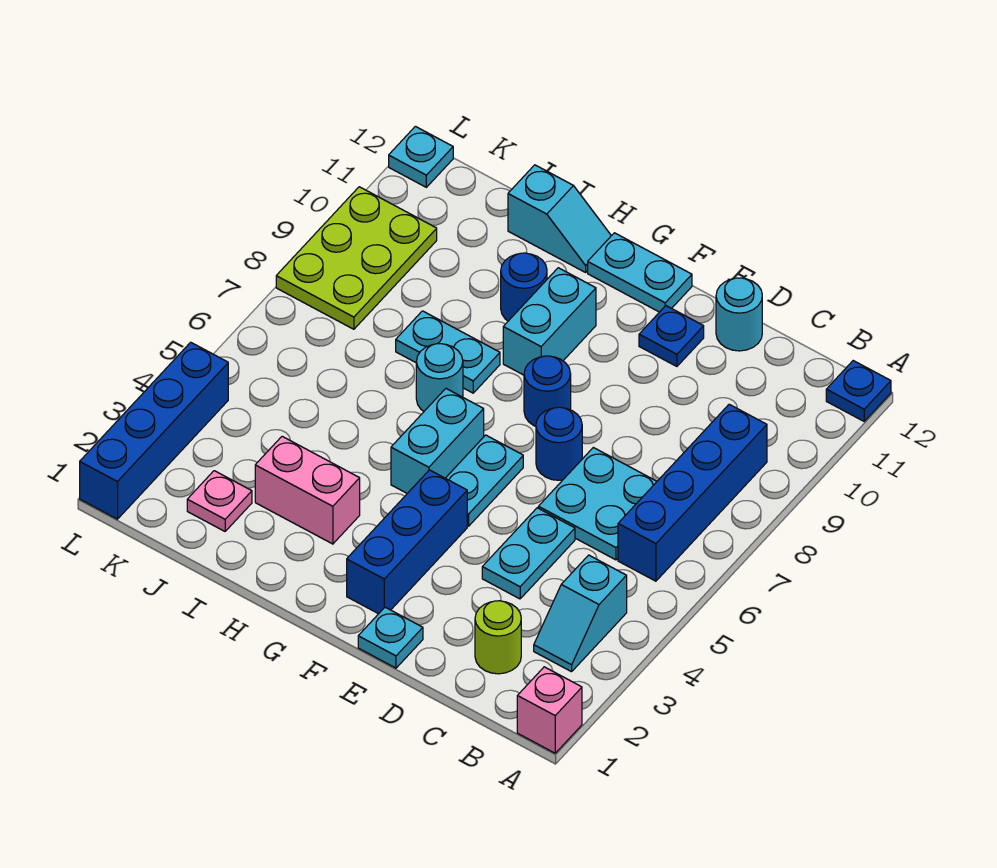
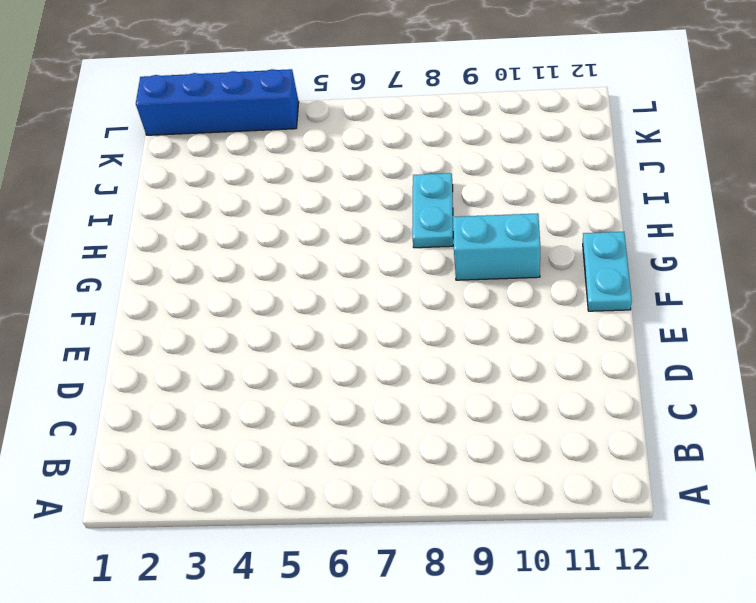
none -> pink brick A1 level 1
none -> blue plate A12 level 1
none -> cyan slope B3:B4 level 1 top 4

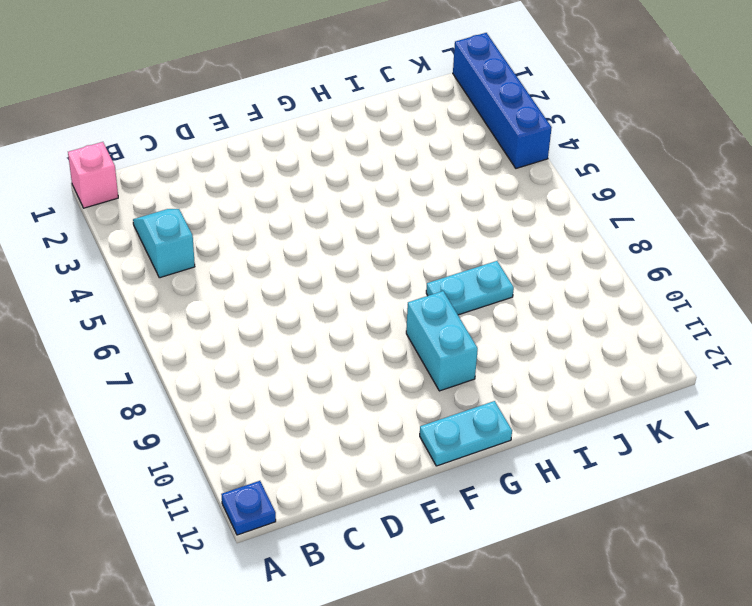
none -> blue brick B6:B9 level 1
none -> lime round brick C2 level 1
none -> cyan plate C6:D7 level 1

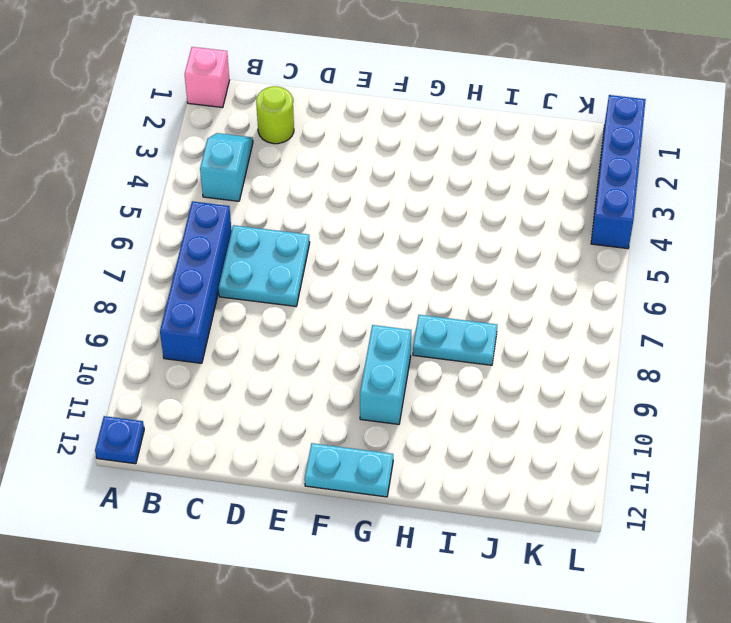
none -> cyan plate D4:D5 level 1
none -> cyan round brick D12 level 1
none -> cyan plate E1 level 1

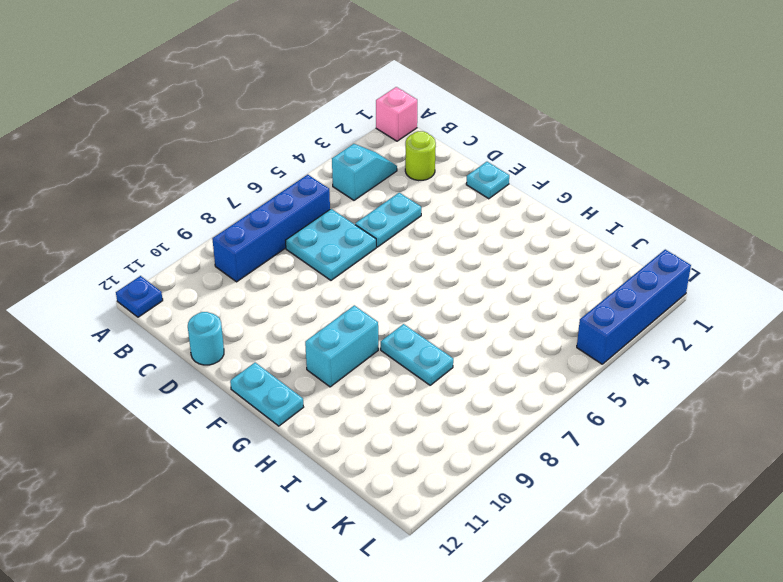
none -> blue round brick E7 level 1
none -> blue plate E11 level 1
none -> blue brick F2:F4 level 1

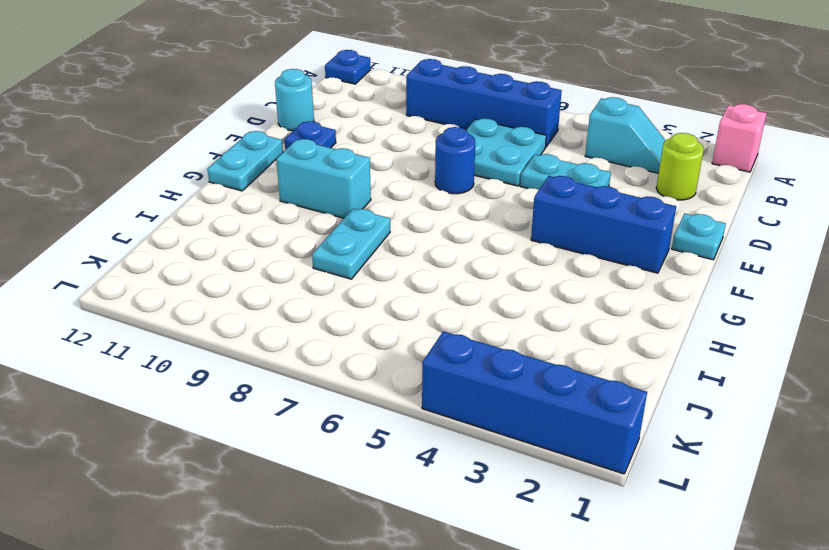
none -> cyan plate F5:F6 level 1
none -> blue round brick F8 level 1
none -> cyan brick G5:G6 level 1

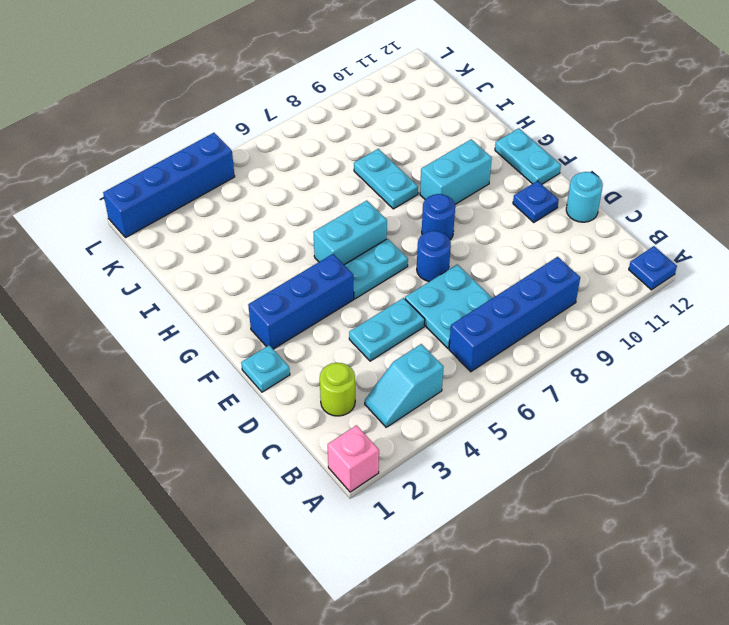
none -> pink brick H3:I3 level 1
none -> cyan round brick H7 level 1
none -> blue round brick H10 level 1

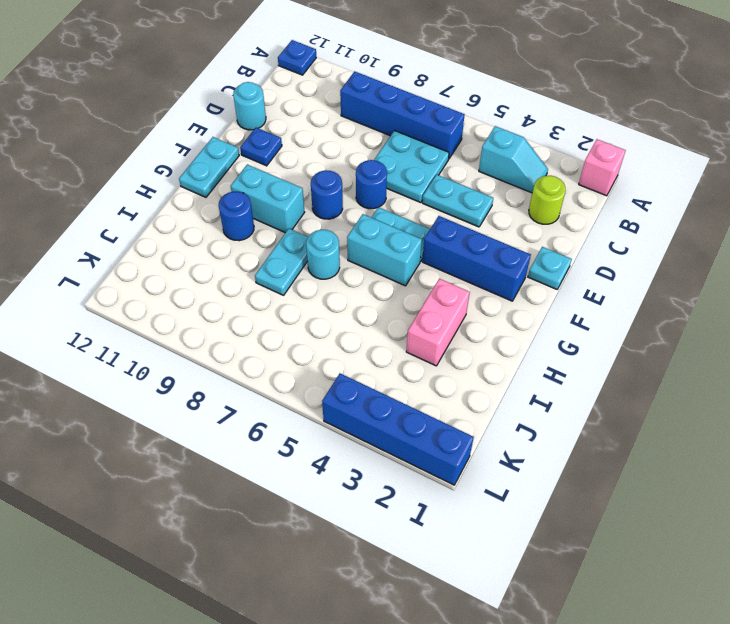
none -> cyan slope H12:I12 level 1 top I
none -> pink plate J2 level 1
none -> lime plate K8:L10 level 1

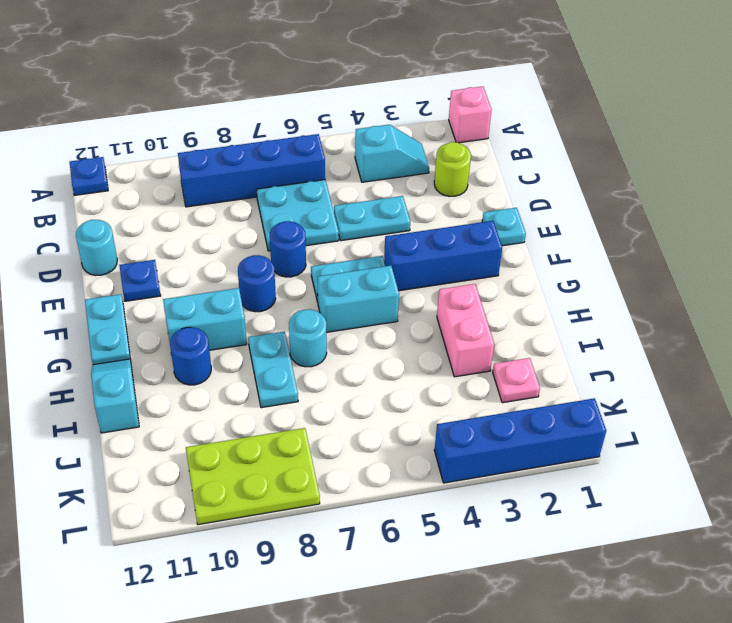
none -> cyan plate L12 level 1

